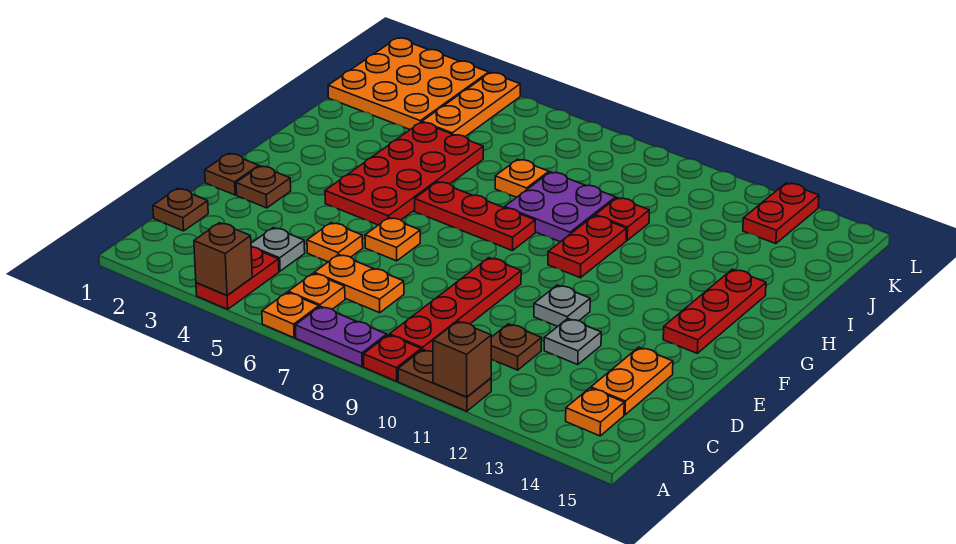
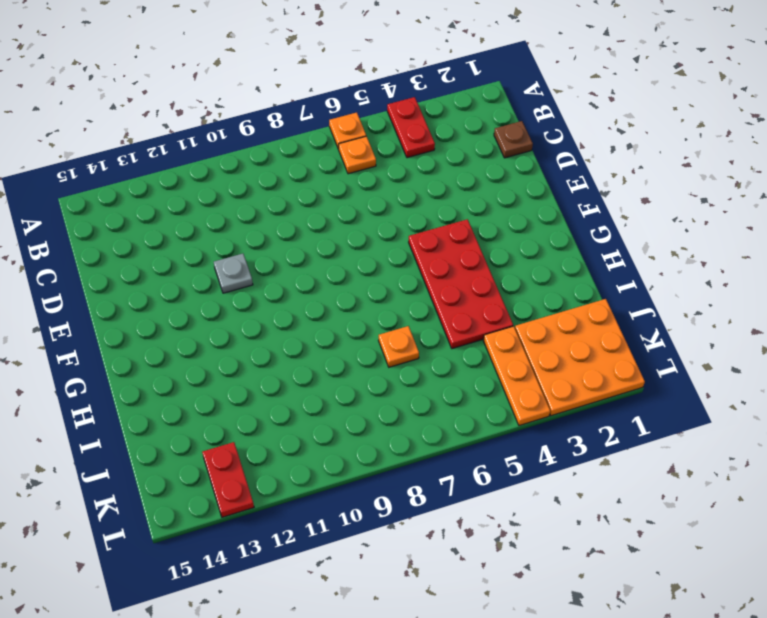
none -> purple plate A7:A8 level 1
none -> red plate A9 level 1
none -> brown plate A10:A11 level 1
none -> red plate B9:E9 level 1

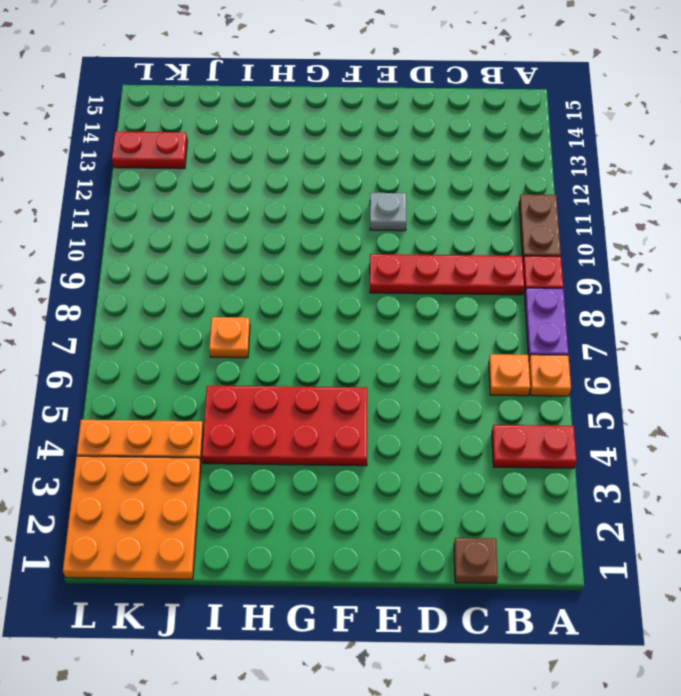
none -> orange plate B14 level 1
none -> grey plate C4 level 1
none -> orange plate C6:C7 level 1
none -> brown plate C11 level 1

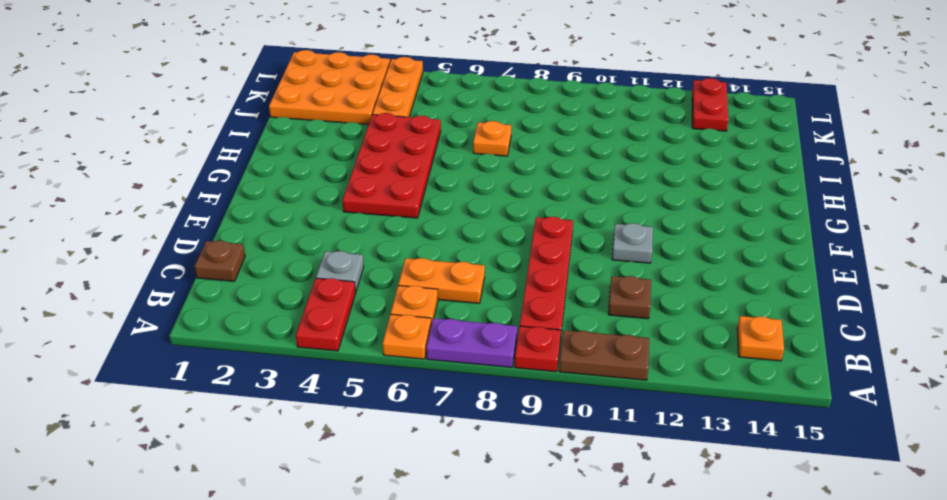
none -> orange plate C14:D14 level 1
none -> orange plate D5 level 1
none -> grey plate D12 level 1
none -> brown plate E1 level 1

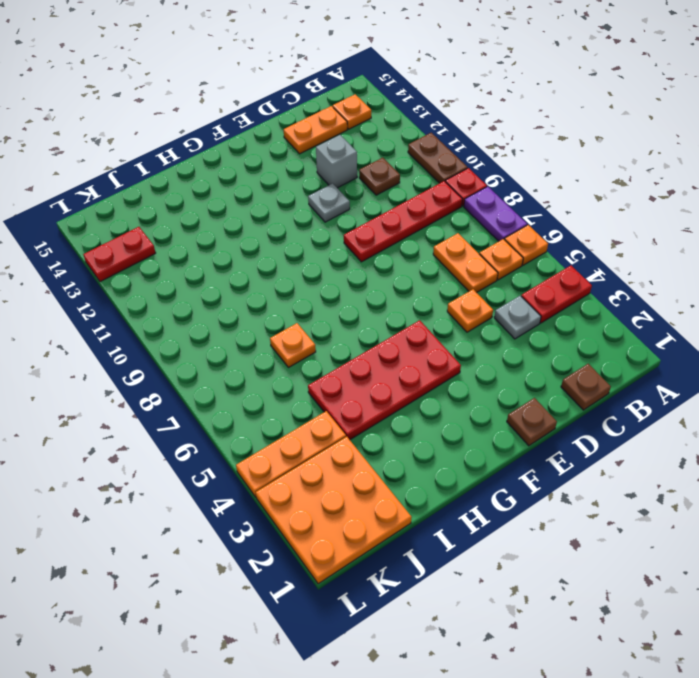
grey brick D12 level 1 -> grey plate D12 level 1
none -> brown plate E2 level 1
none -> orange plate E6 level 1
none -> red plate F14:H14 level 1
none -> red plate G6:G8 level 1

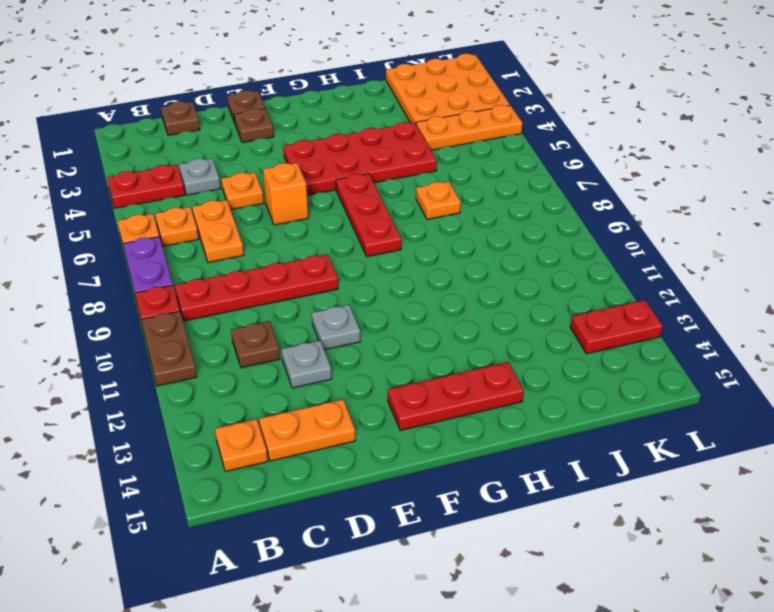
orange brick E6 level 1 -> orange plate E6 level 1
none -> red plate G10:H10 level 1
none -> purple plate H8:I9 level 1
none -> red plate I10 level 1
none -> brown brick A4 level 2

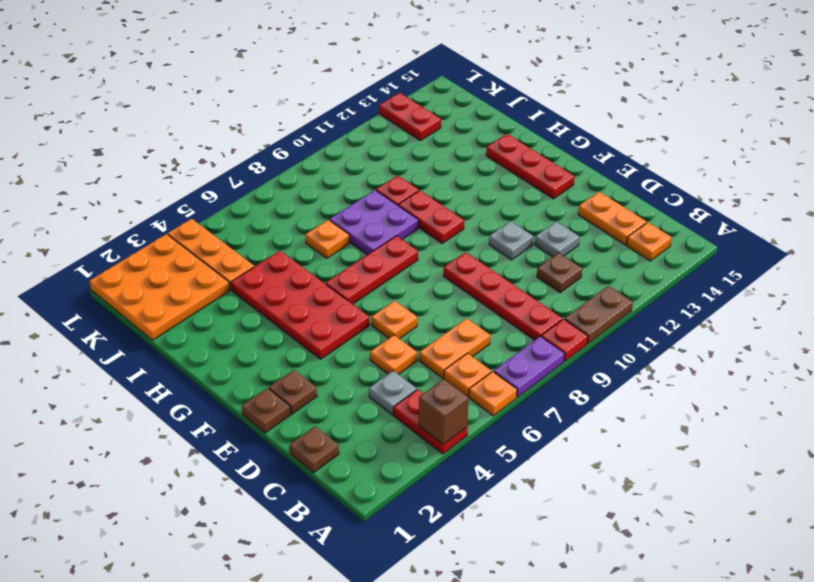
none -> brown brick A11 level 2

